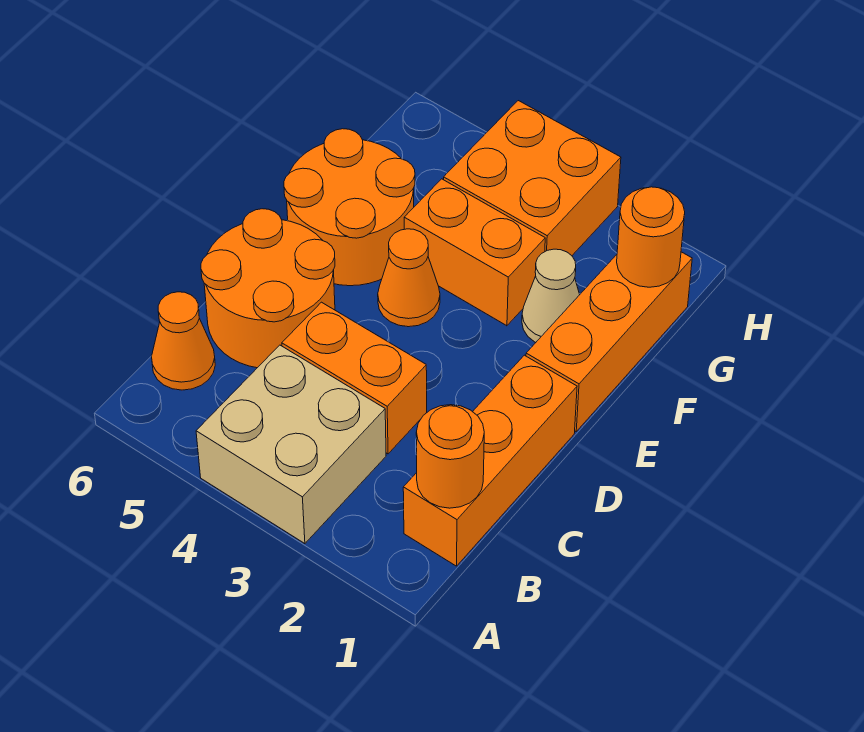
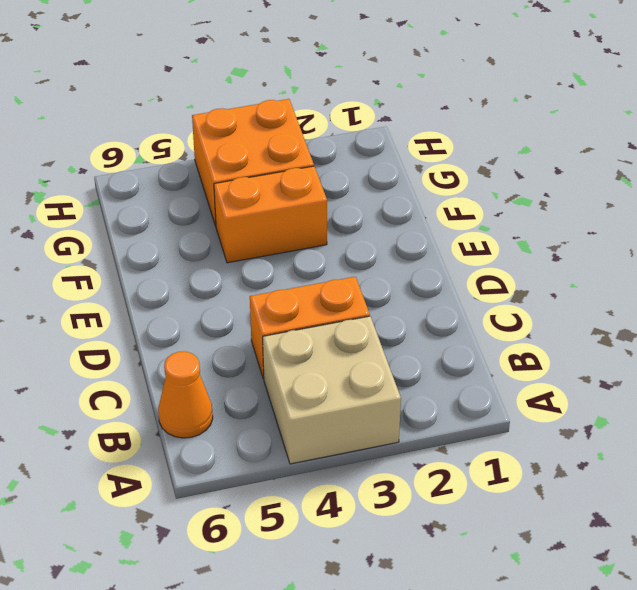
none -> orange brick B1:D1 level 1
none -> orange round brick C5:D6 level 1
none -> orange brick E1:G1 level 1

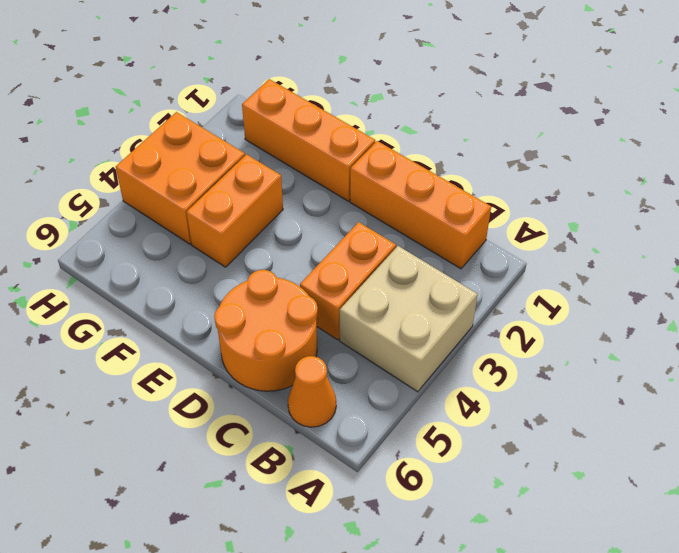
none -> orange cone E4 level 1
none -> orange round brick E5:F6 level 1
none -> tan cone F2 level 1

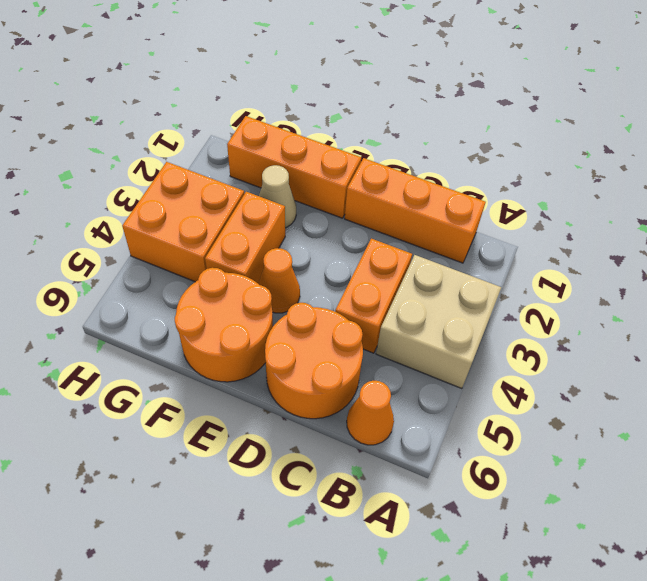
none -> orange round brick B1 level 2
none -> orange round brick G1 level 2

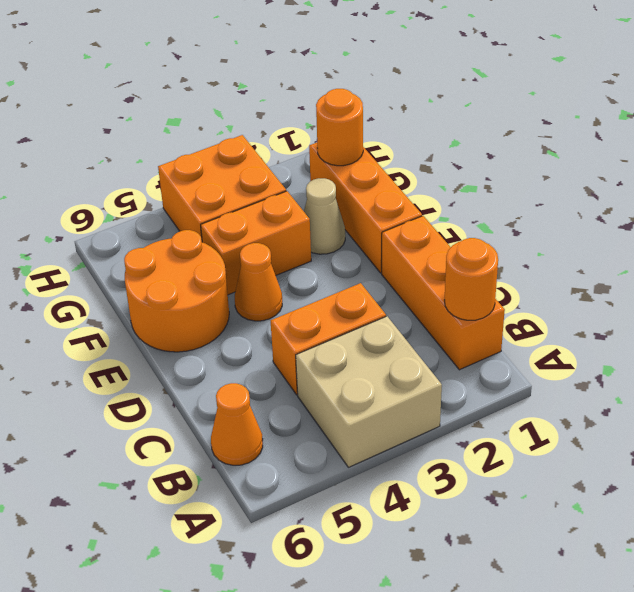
none -> orange round brick C5:D6 level 1

